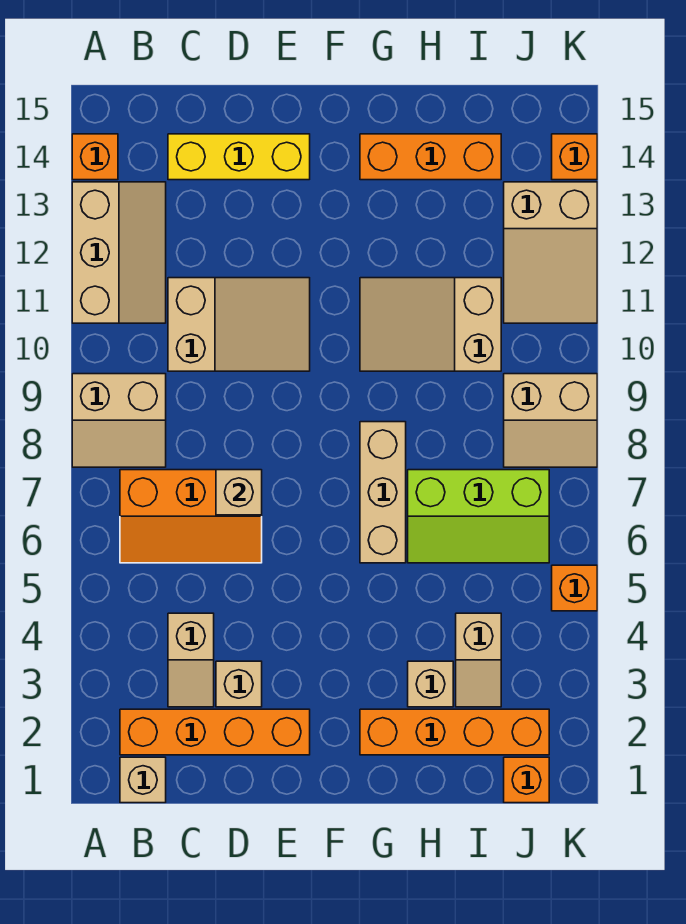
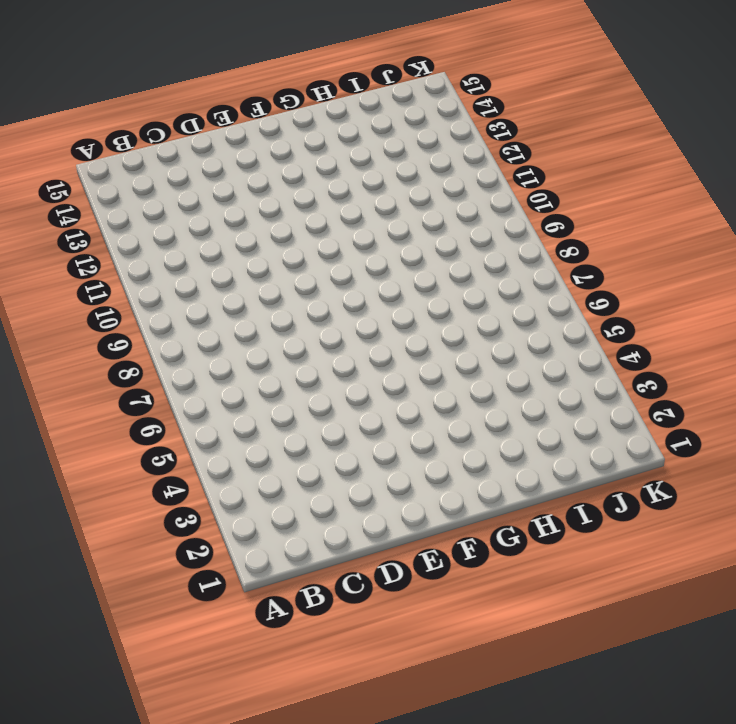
none -> tan slope A8:B9 level 1 top 9
none -> tan slope A11:B13 level 1 top A
none -> orange brick A14 level 1

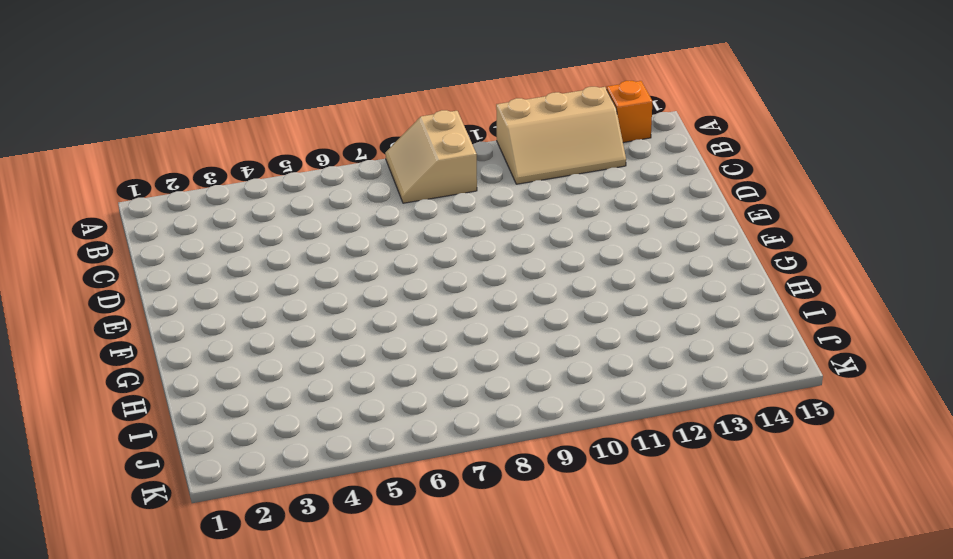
none -> tan brick B1 level 1
none -> orange brick B2:E2 level 1
none -> orange slope B6:D7 level 1 top 7

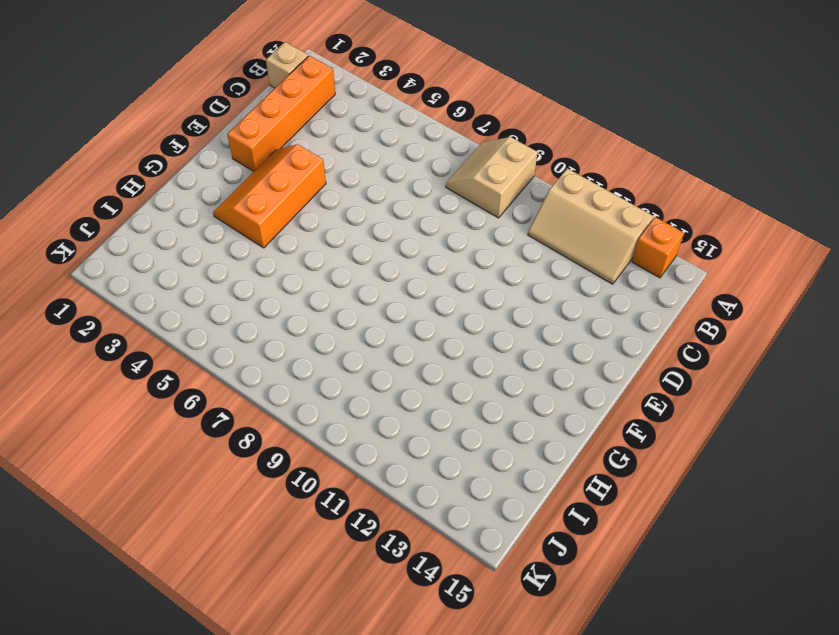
orange slope E3:G4 level 1 top 4 -> orange slope B6:D7 level 1 top 7
none -> tan slope C3:C4 level 1 top 4
none -> tan slope C10:E11 level 1 top C
none -> yellow brick C14:E14 level 1

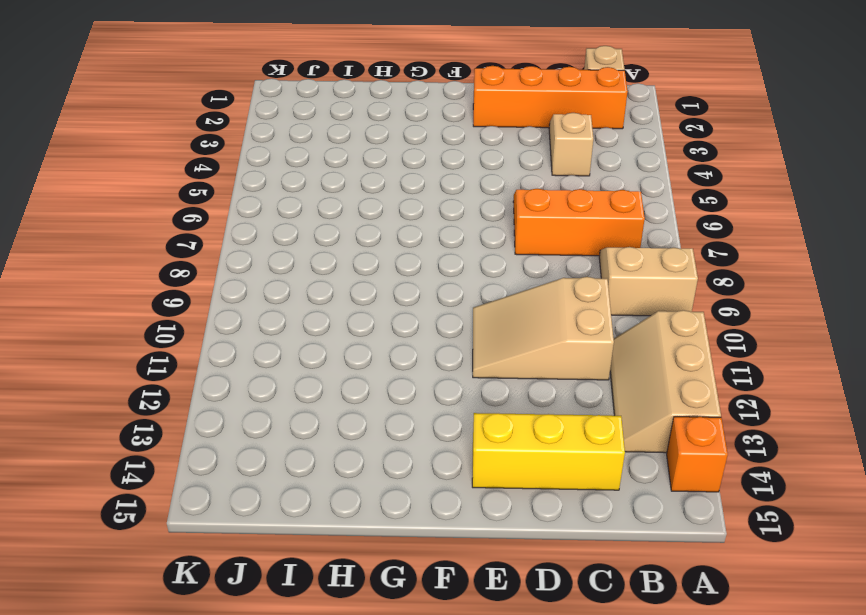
none -> tan brick D3 level 1
none -> orange brick G2:J2 level 1
none -> tan brick G6:G8 level 1

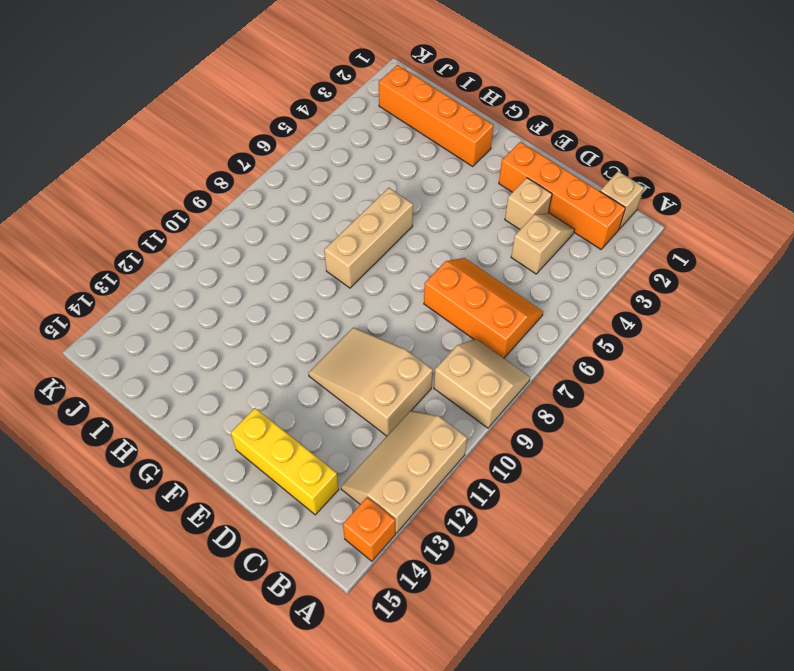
none -> tan slope G10:I11 level 1 top I
none -> orange brick G14:I14 level 1
none -> tan brick H3 level 1

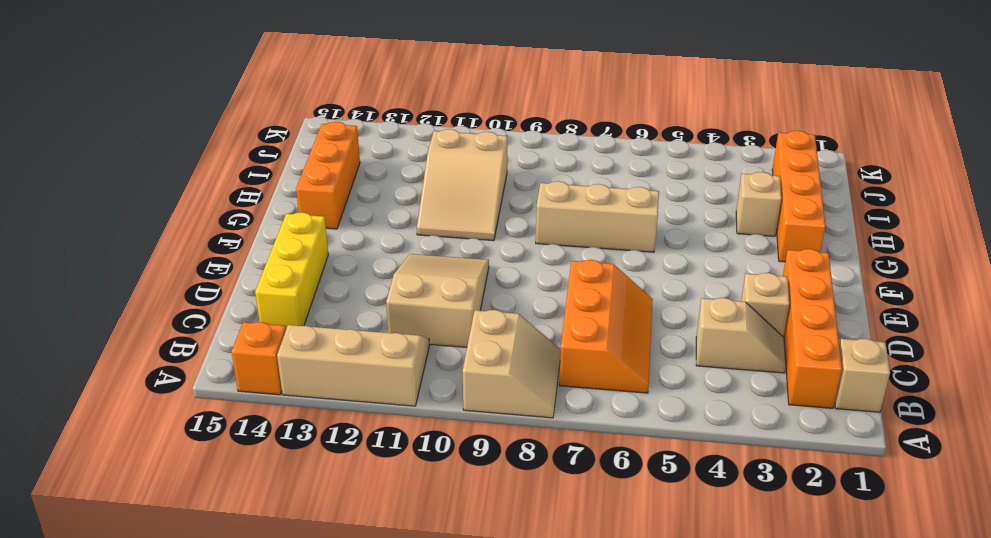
none -> lime slope H6:J7 level 1 top 7
none -> tan slope I3:I4 level 1 top 4
none -> orange brick J1 level 1

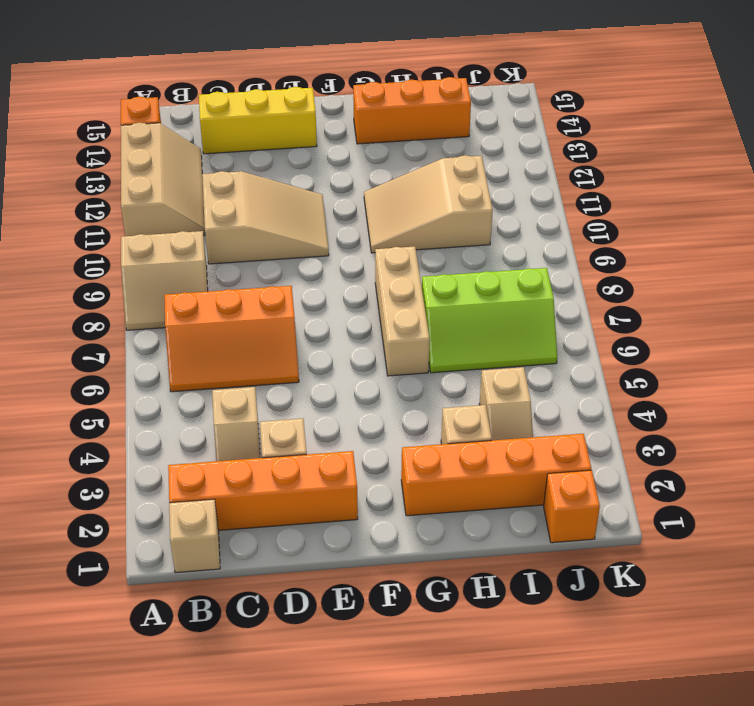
none -> tan slope J8:K9 level 1 top 9
none -> tan slope J11:K13 level 1 top 13
none -> orange brick K5 level 1

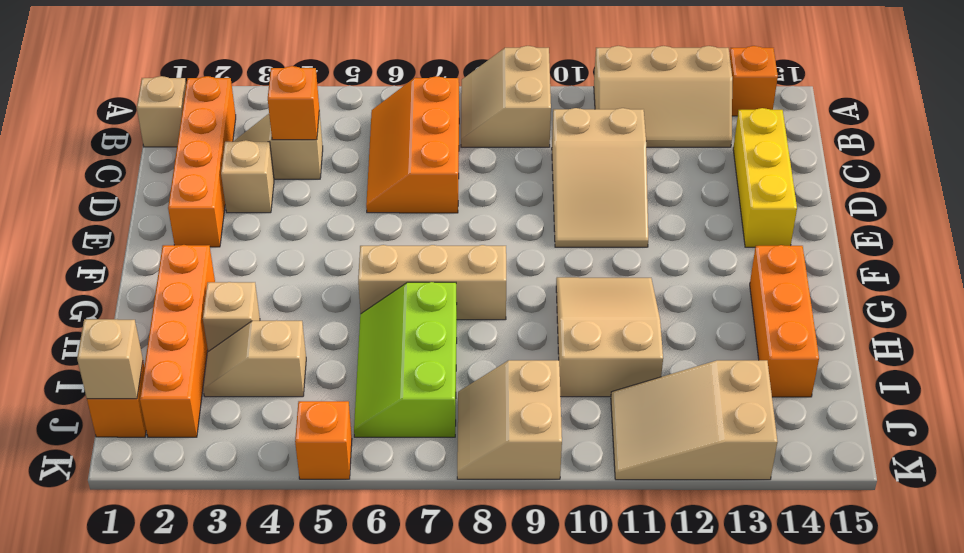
orange brick C4 level 2 -> orange brick K14 level 1
tan brick J1 level 2 -> tan brick D7 level 2

